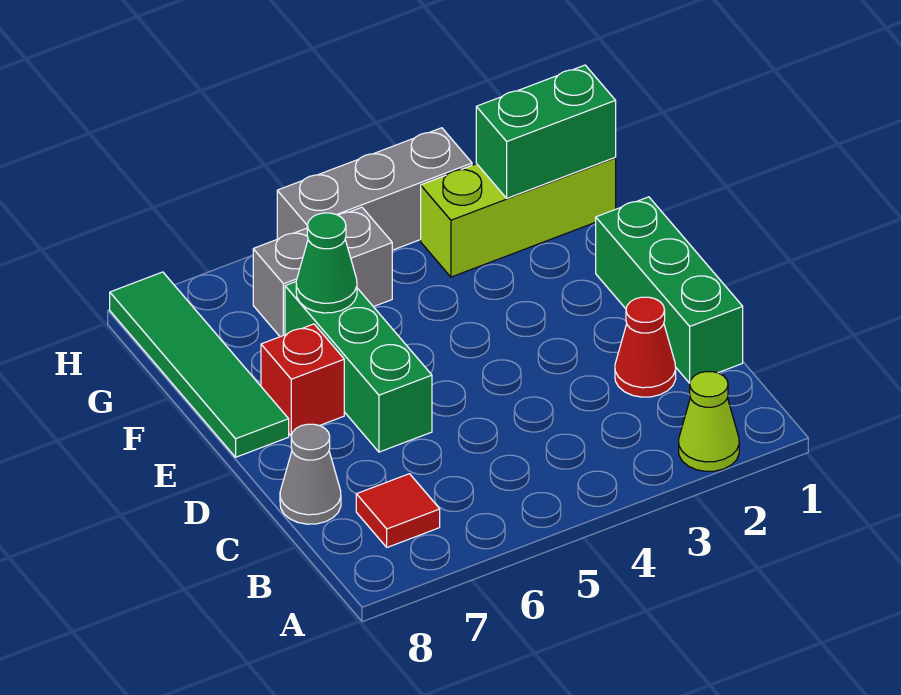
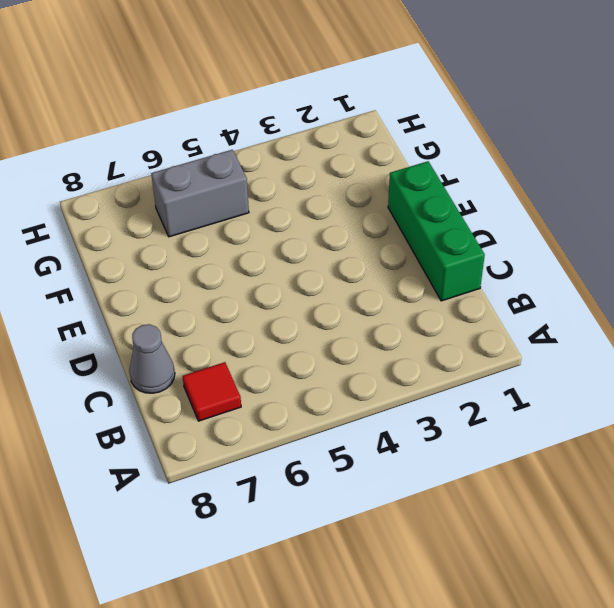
none -> lime cone A2 level 1
none -> red cone C2 level 1
none -> green brick D6:F6 level 1

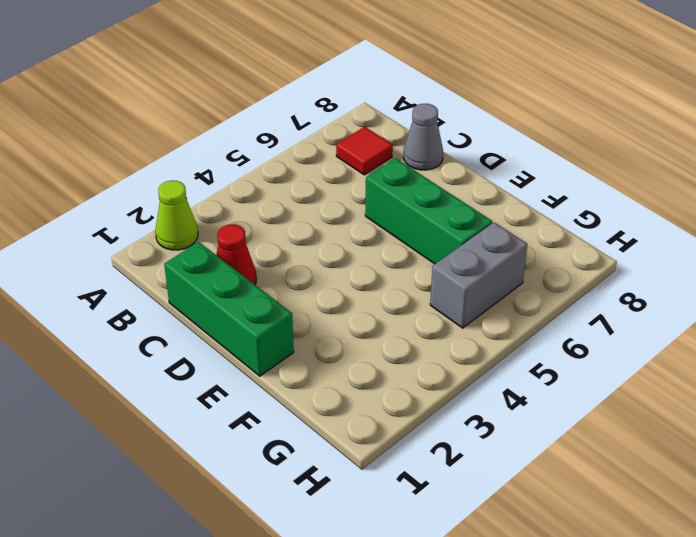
none -> red brick E7 level 1
none -> green tile E8:H8 level 1
none -> lime brick G1:G3 level 1

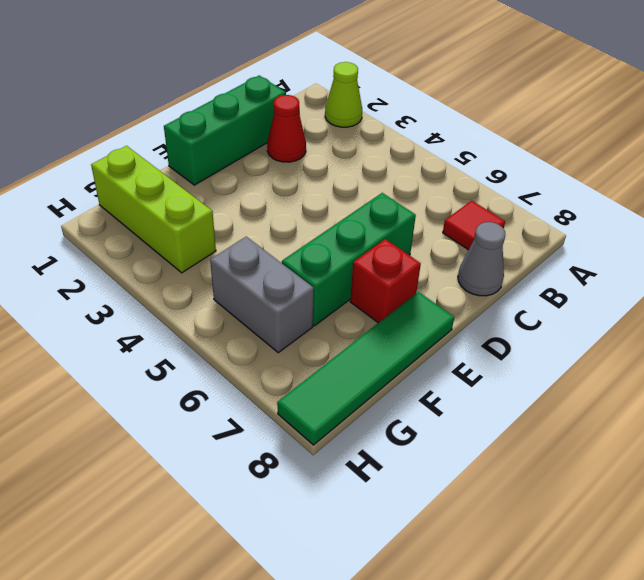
none -> grey brick H3:H5 level 1
none -> green cone F6 level 2
none -> green brick G1:G2 level 2

